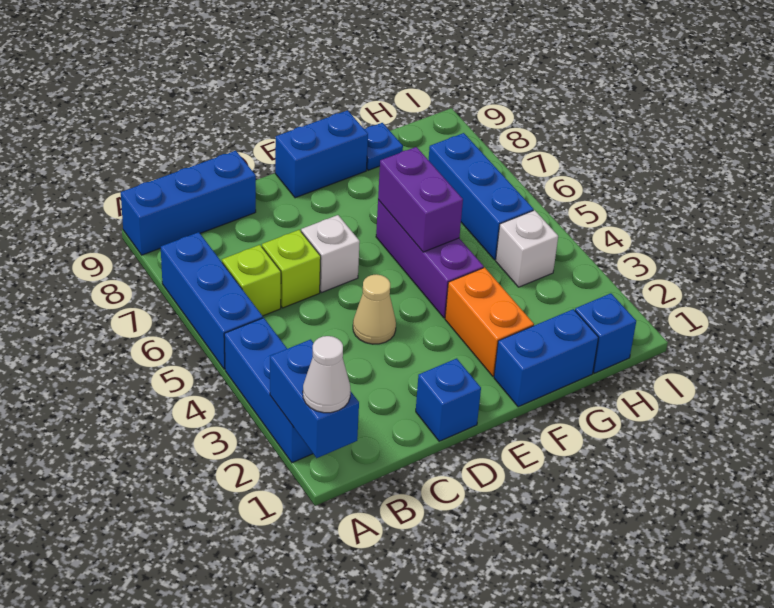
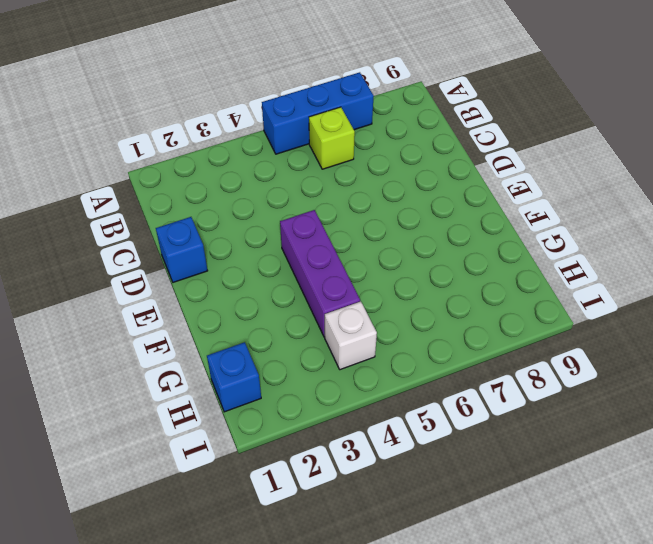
purple brick E4:G4 level 1 -> purple brick F4:F6 level 1
none -> blue brick A2:A4 level 1
none -> blue brick A9:C9 level 1
none -> lime brick C6 level 1

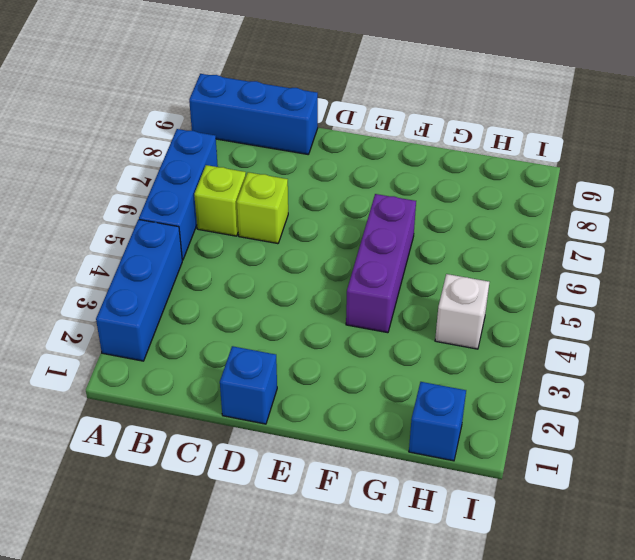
none -> tan cone D4 level 1
none -> white brick D6 level 1
none -> blue brick E9:F9 level 1

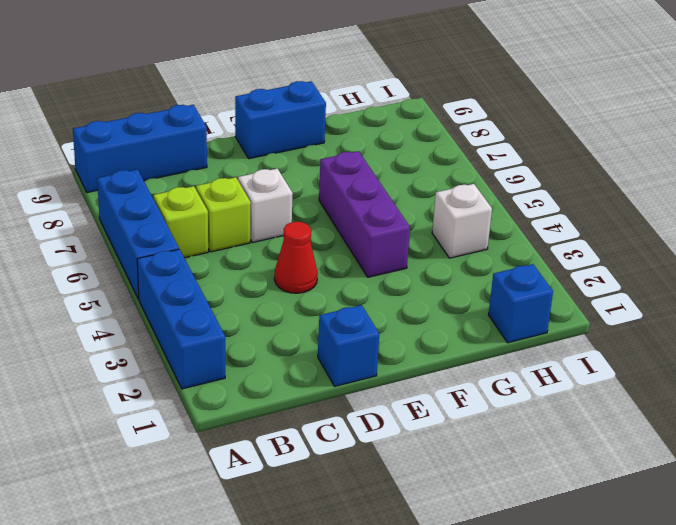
red cone D4 level 1 -> tan cone D4 level 1
none -> blue brick F1:G1 level 1
none -> orange brick F2:F3 level 1
none -> blue plate G9 level 1

